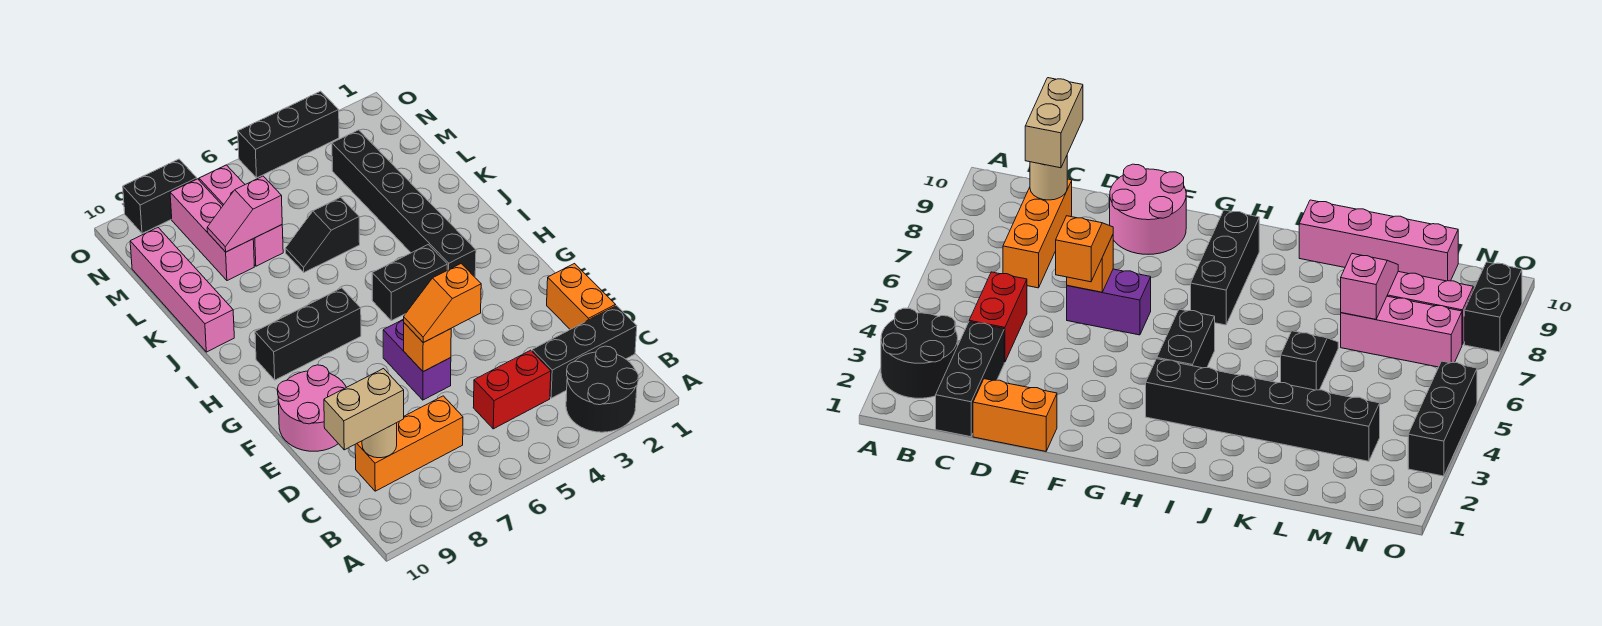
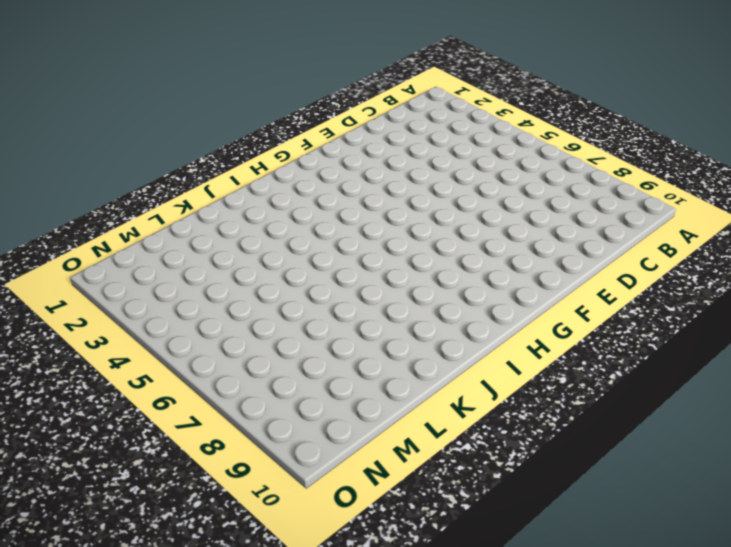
none -> black round brick A2:B3 level 1
none -> black brick C1:C3 level 1
none -> red brick C4:C5 level 1

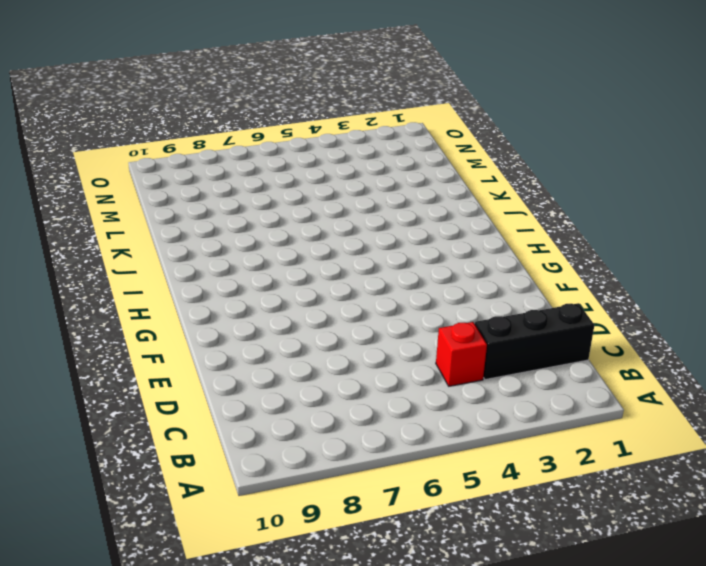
red brick C4 level 1 -> red brick C4:C5 level 1
none -> black round brick A2:B3 level 1
none -> orange brick C7:C9 level 1
none -> orange brick D1:E1 level 1

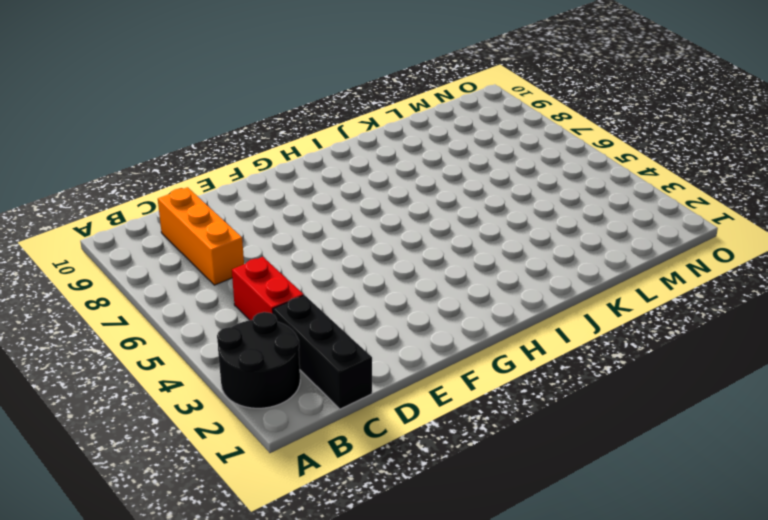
none -> orange brick D1:E1 level 1
none -> purple brick E6:F6 level 1
none -> pink round brick E9:F10 level 1

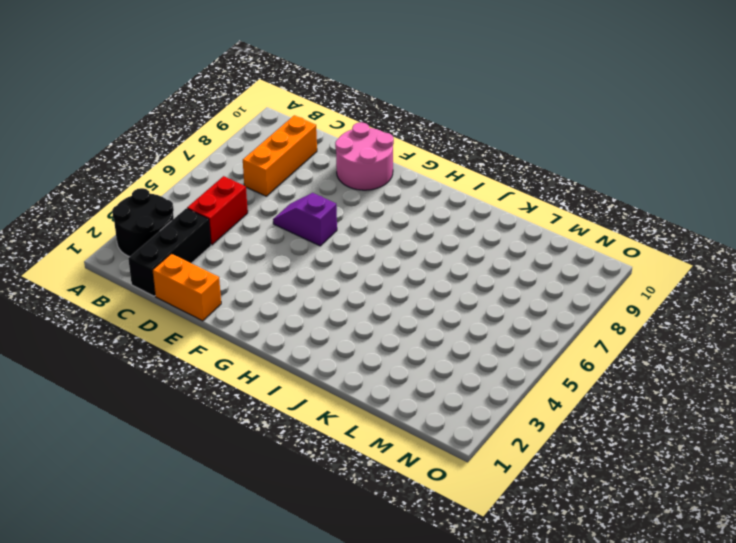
purple slope E6:F6 level 1 top F -> purple brick E6:F6 level 1
none -> black brick H3:M3 level 1
none -> black brick H4:H5 level 1
none -> black brick H7:H9 level 1

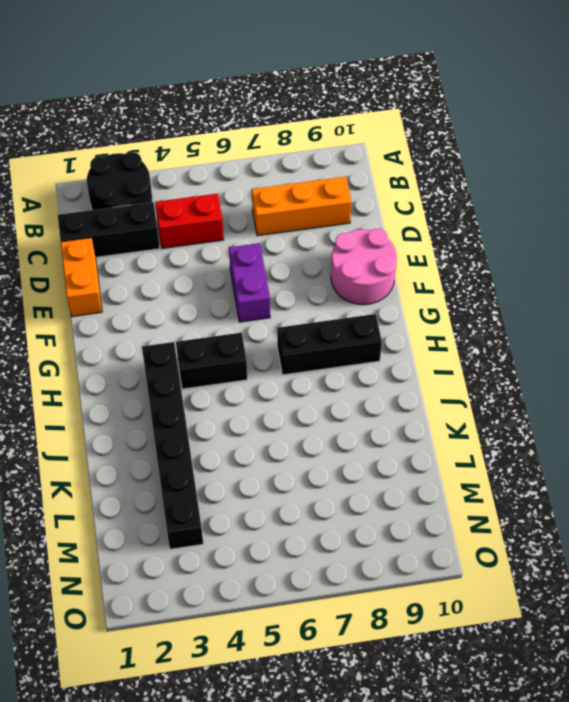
none -> pink brick J10:M10 level 1
none -> black slope K5:K6 level 1 top 5
none -> pink brick L7:N7 level 1

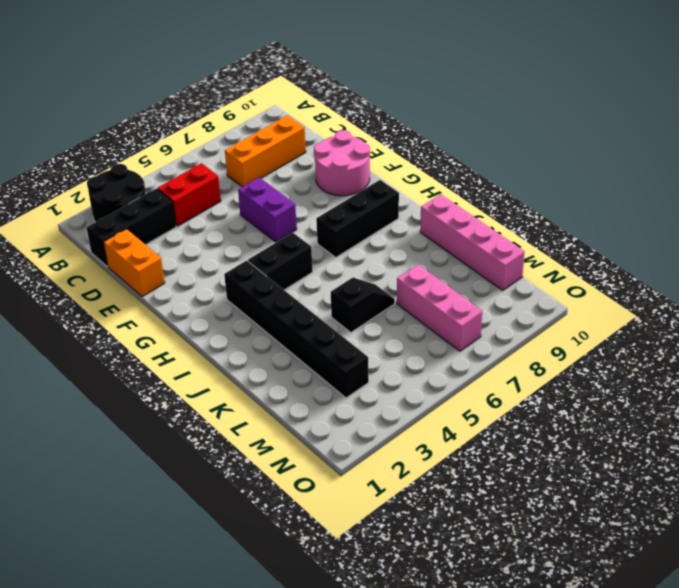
none -> pink brick L8:N8 level 1
none -> black brick O3:O5 level 1
none -> black brick O8:O9 level 1

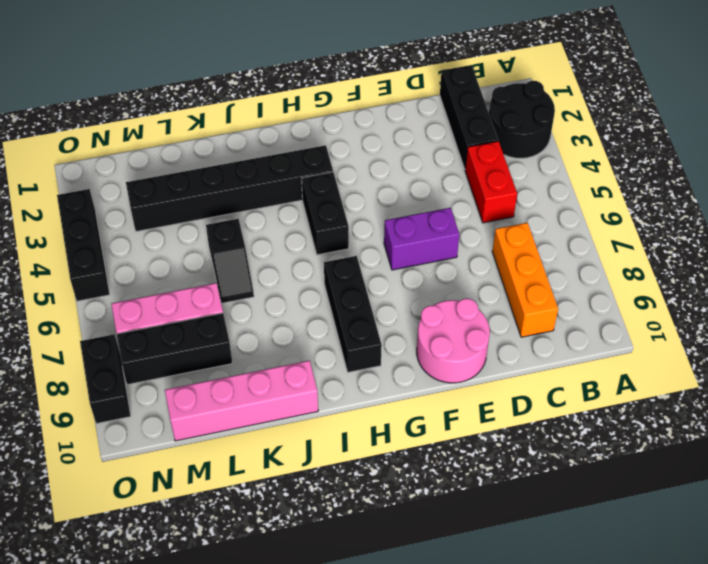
black brick L8:N8 level 1 -> pink brick L8:N8 level 1
none -> orange brick D1:E1 level 1
none -> tan round brick C9 level 2
none -> orange brick E6 level 2

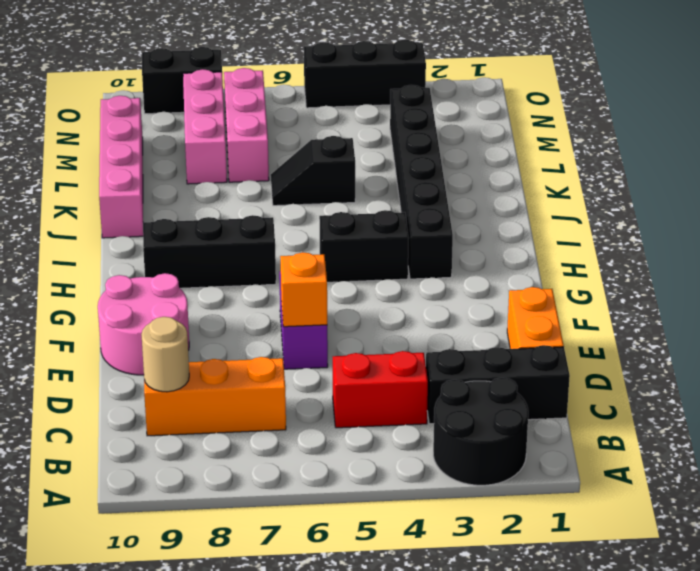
none -> pink slope L7:L8 level 2 top 7
none -> tan brick C9:C10 level 3
none -> orange slope E5:E6 level 3 top 5

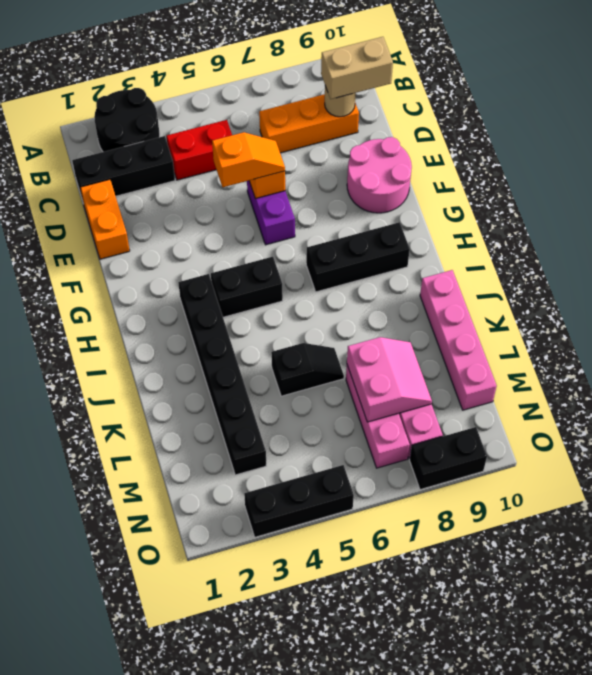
pink slope L7:M8 level 2 top 7 -> pink slope L7:L8 level 2 top 7

